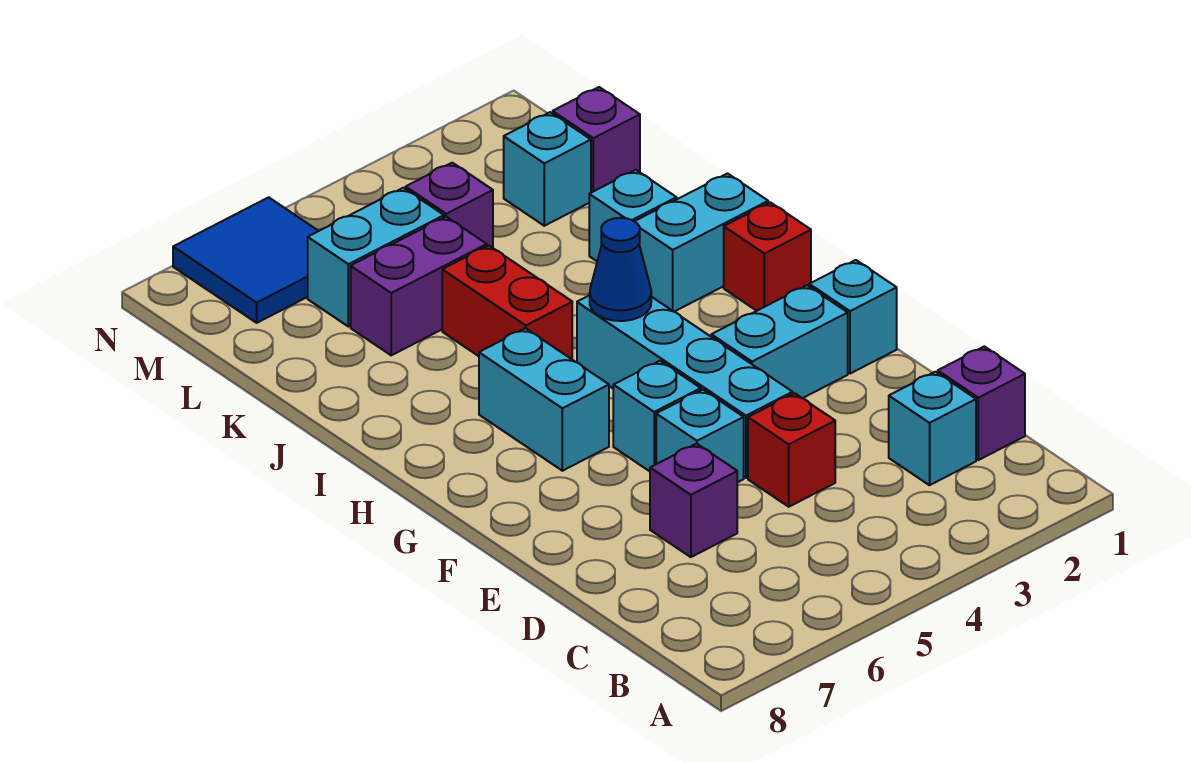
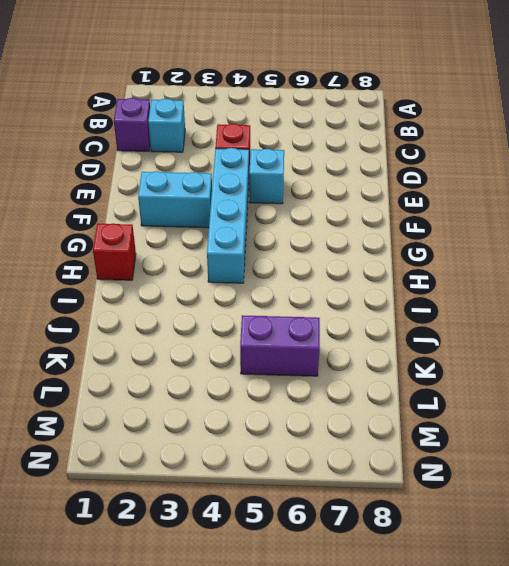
none -> purple brick D6 level 1
none -> cyan brick F1 level 1
none -> cyan brick F5 level 1

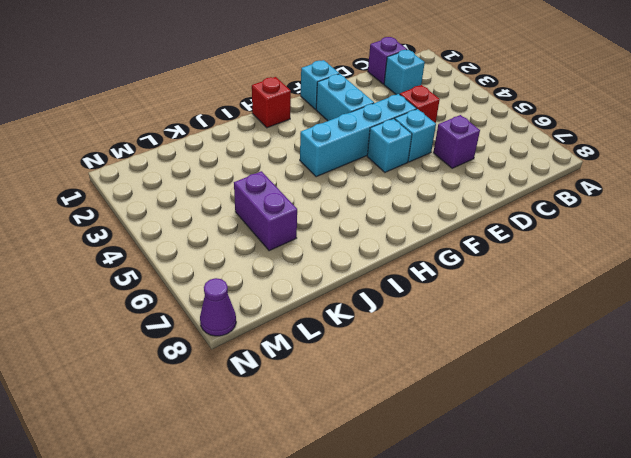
purple cone N8 level 1 -> none
none -> cyan brick G6:H6 level 1
none -> cyan brick I1:I2 level 1
none -> red brick I5:J5 level 1

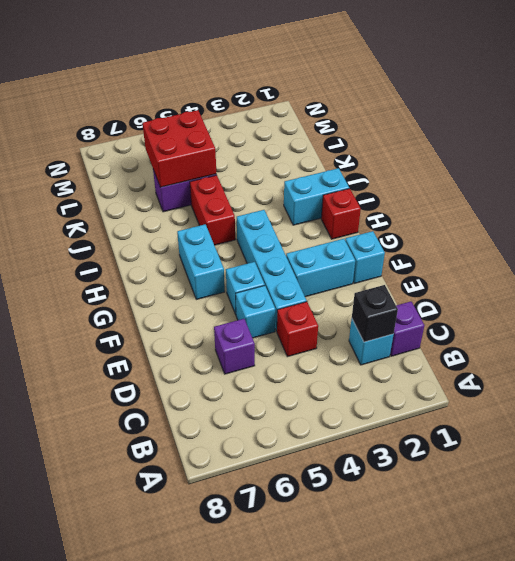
black brick C2 level 2 -> none
red brick K5:L6 level 2 -> none
none -> cyan brick J2 level 1
none -> purple brick L1 level 1
none -> cyan brick L2 level 1

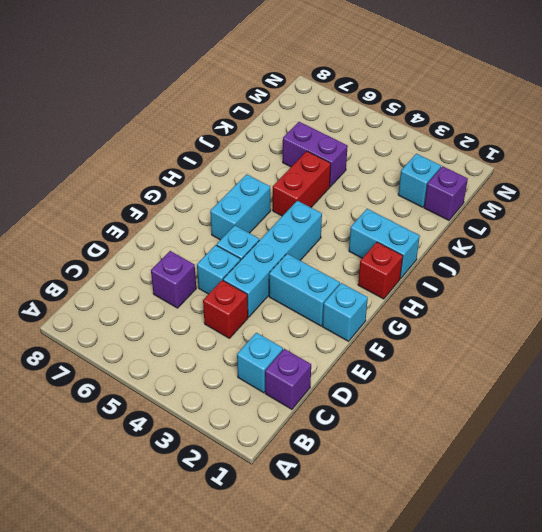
none -> cyan brick J2 level 1
none -> purple brick L4 level 1
none -> cyan brick L5:L6 level 1

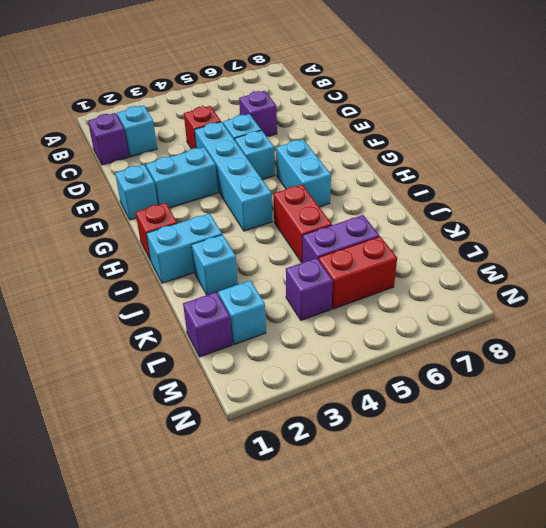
red brick L5:L6 level 1 -> cyan brick L5:L6 level 1
none -> blue tile M6:N7 level 1
none -> blue cone H4 level 2

